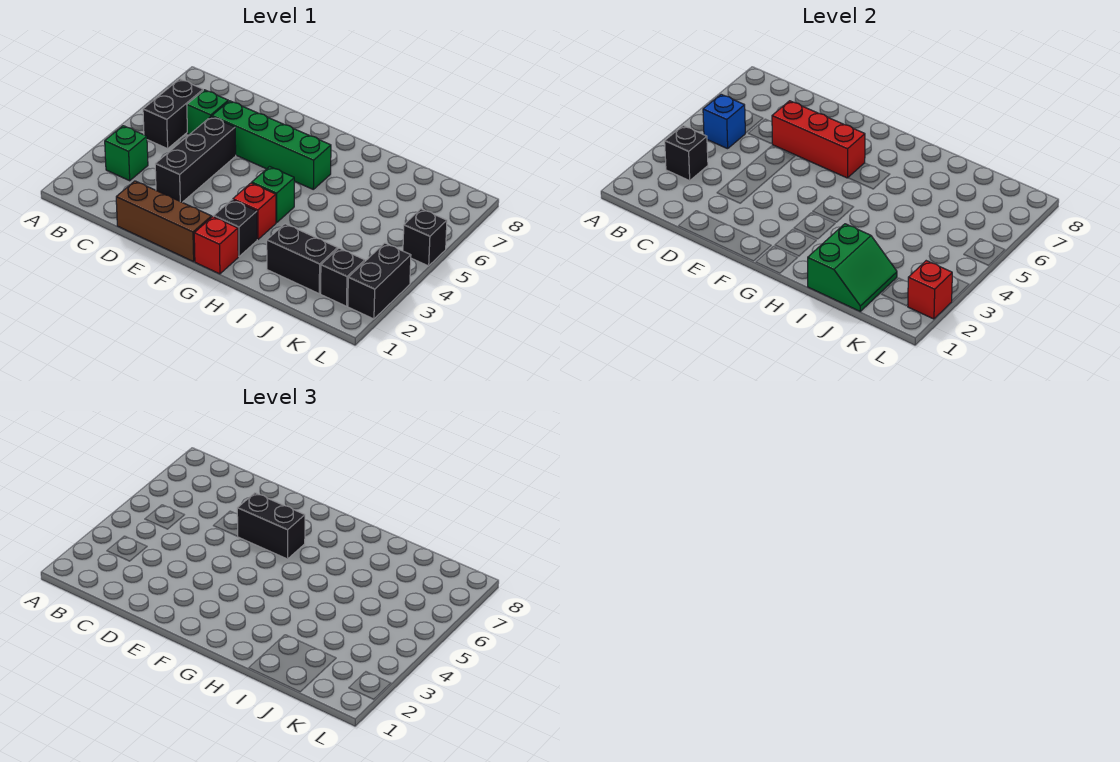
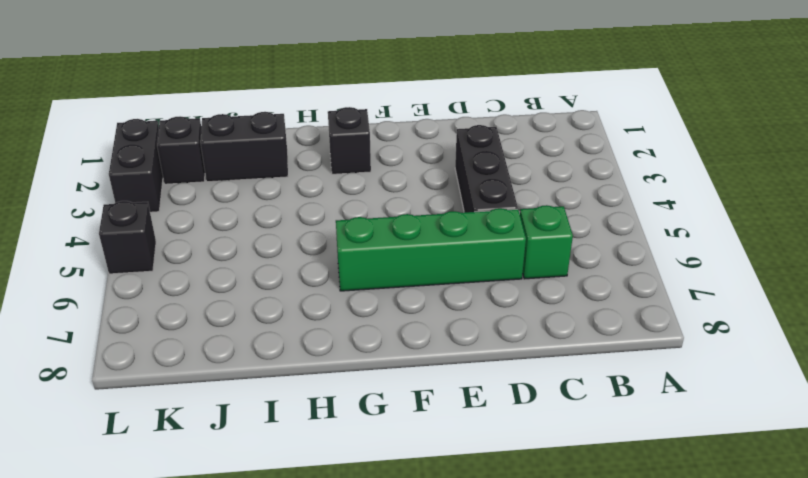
none -> green brick B3 level 1
none -> black brick B5:B6 level 1
none -> brown brick D1:F1 level 1

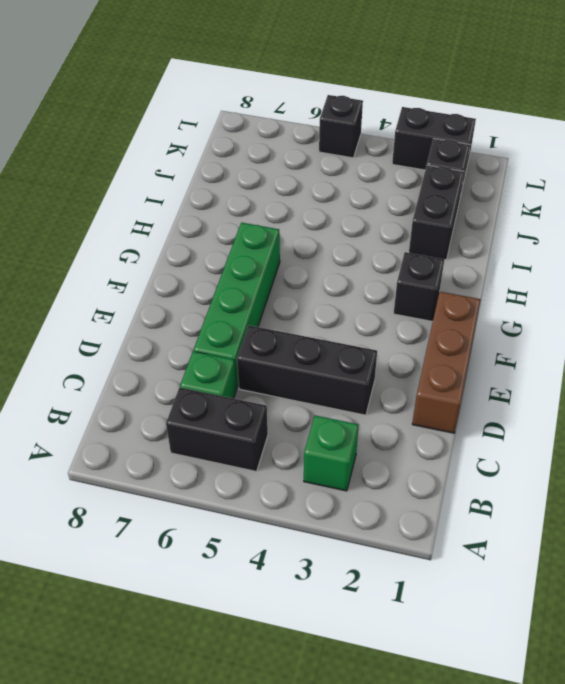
none -> red brick G1 level 1
none -> red brick G3 level 1
none -> green brick G4 level 1

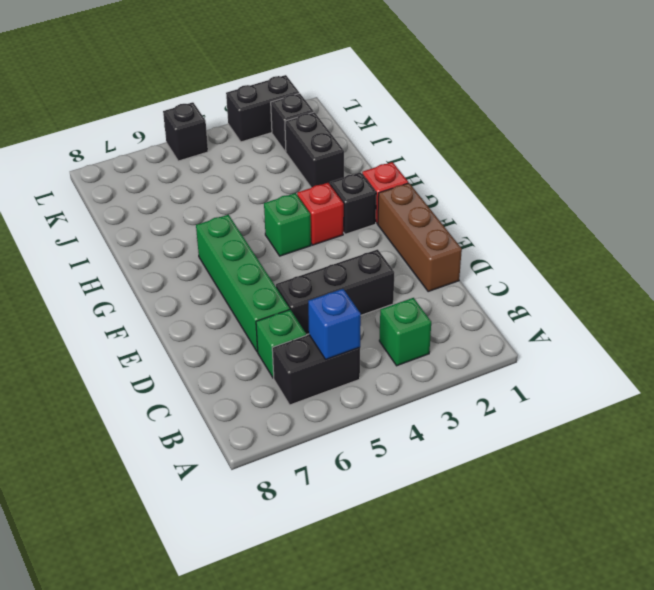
none -> black brick B3 level 2
none -> red brick D6:F6 level 2
none -> green slope I1:J2 level 2 top I

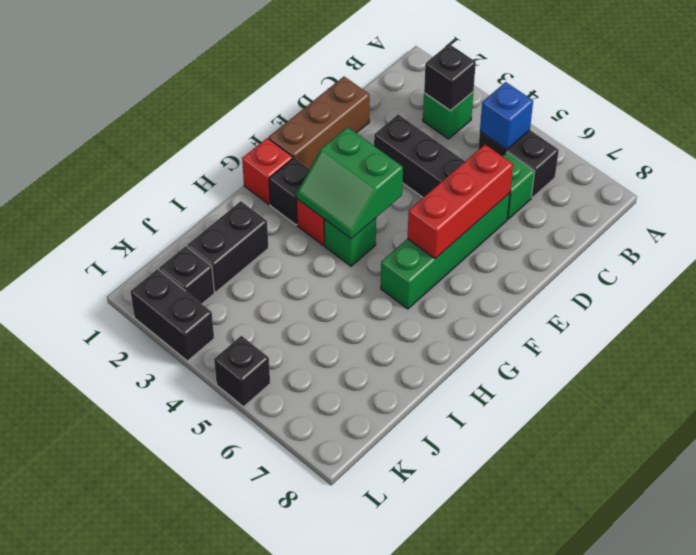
green slope F3:G4 level 2 top F -> green slope I1:J2 level 2 top I
none -> red brick L2 level 2
none -> black brick E6:F6 level 3

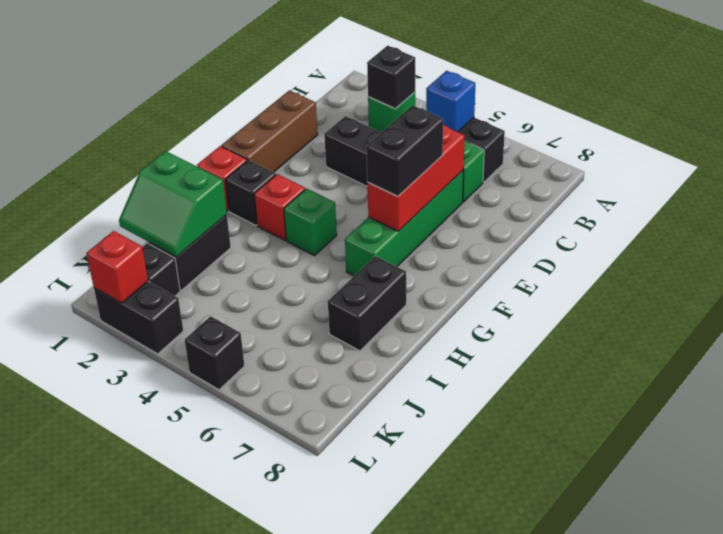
black brick H7:I7 level 1 -> none

